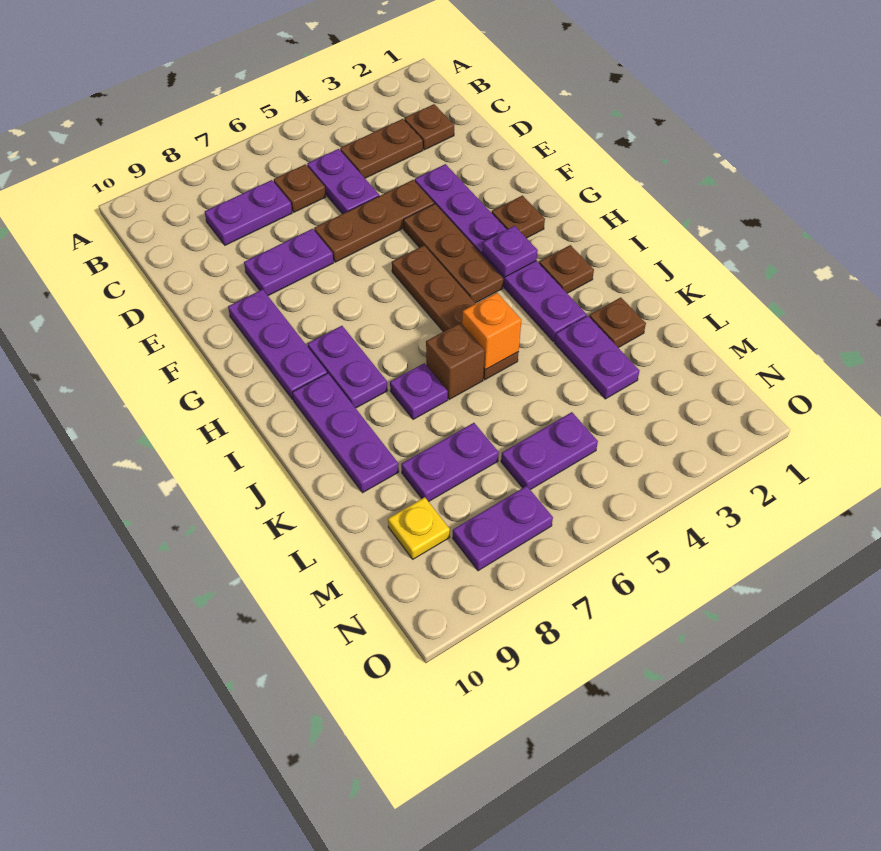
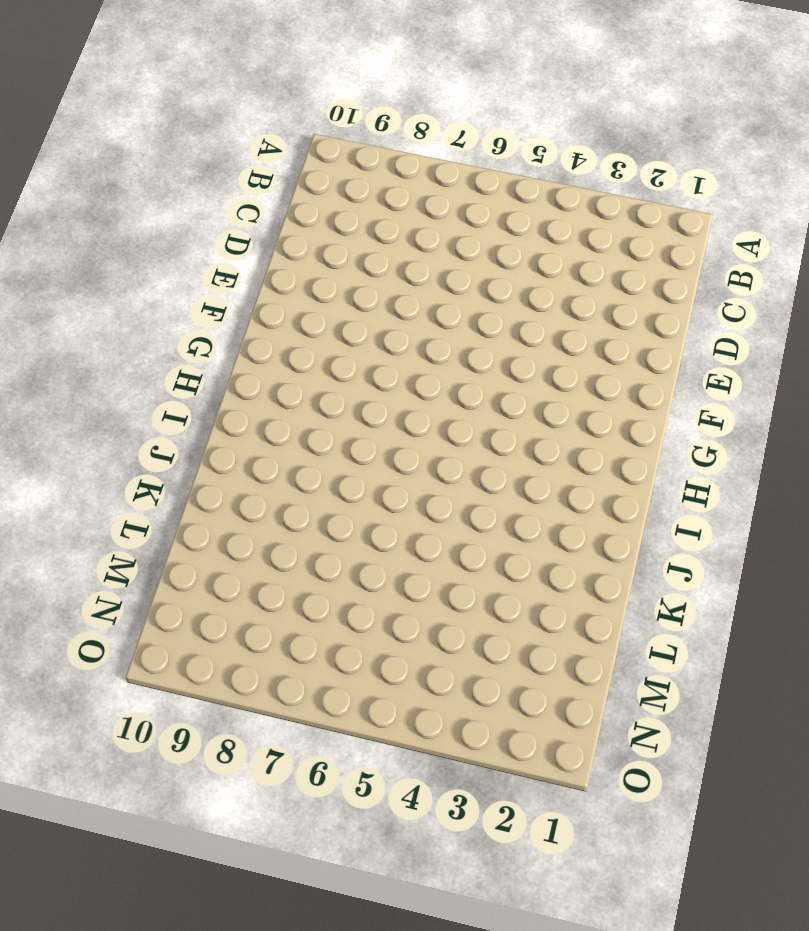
none -> brown plate C2 level 1
none -> brown plate C3:C4 level 1
none -> purple plate C5:D5 level 1

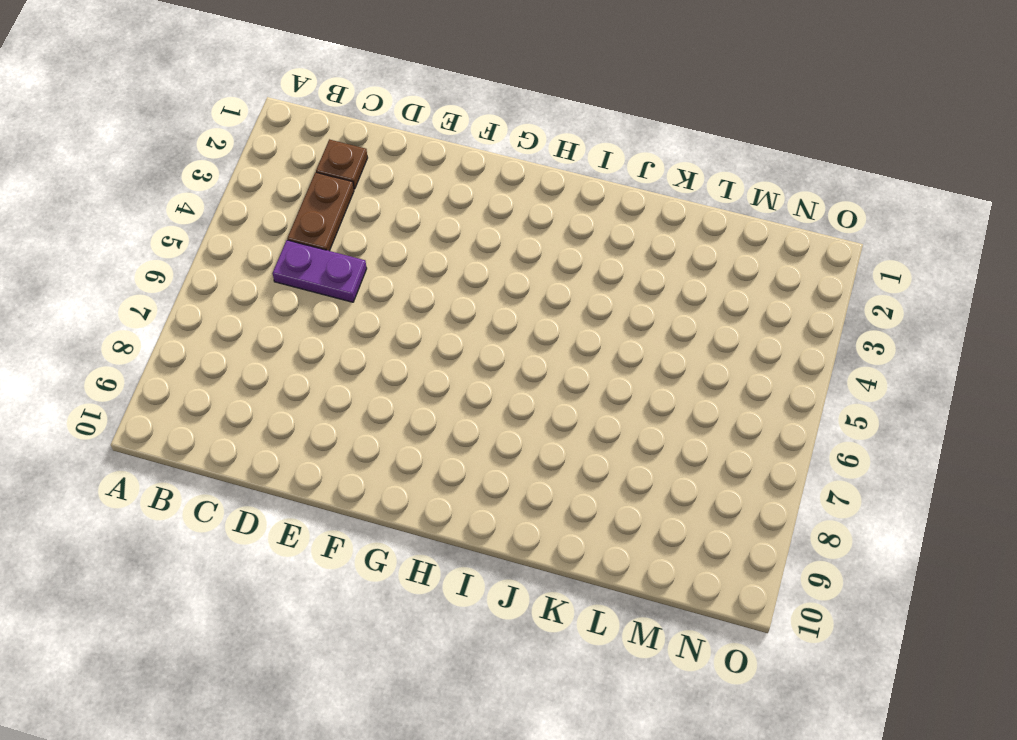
none -> brown plate C6 level 1
none -> purple plate C7:C8 level 1
none -> purple plate E3:J3 level 1

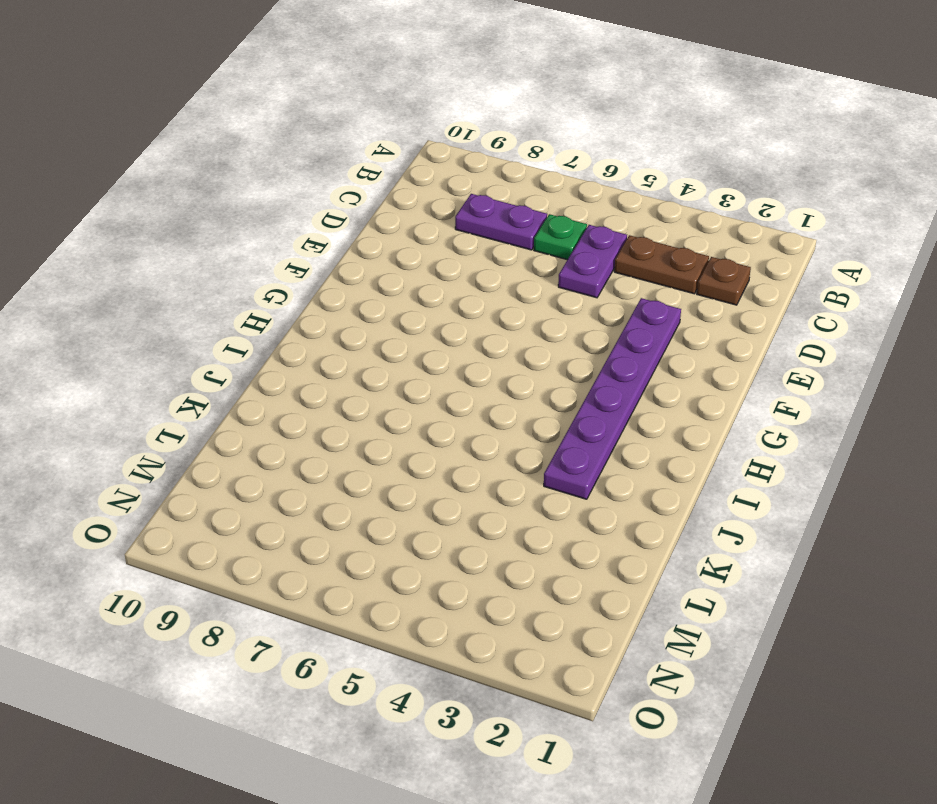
green plate C6 level 1 -> brown plate C6 level 1
none -> brown plate E4:E6 level 1
none -> purple plate E7:E8 level 1
none -> brown plate F4:H4 level 1

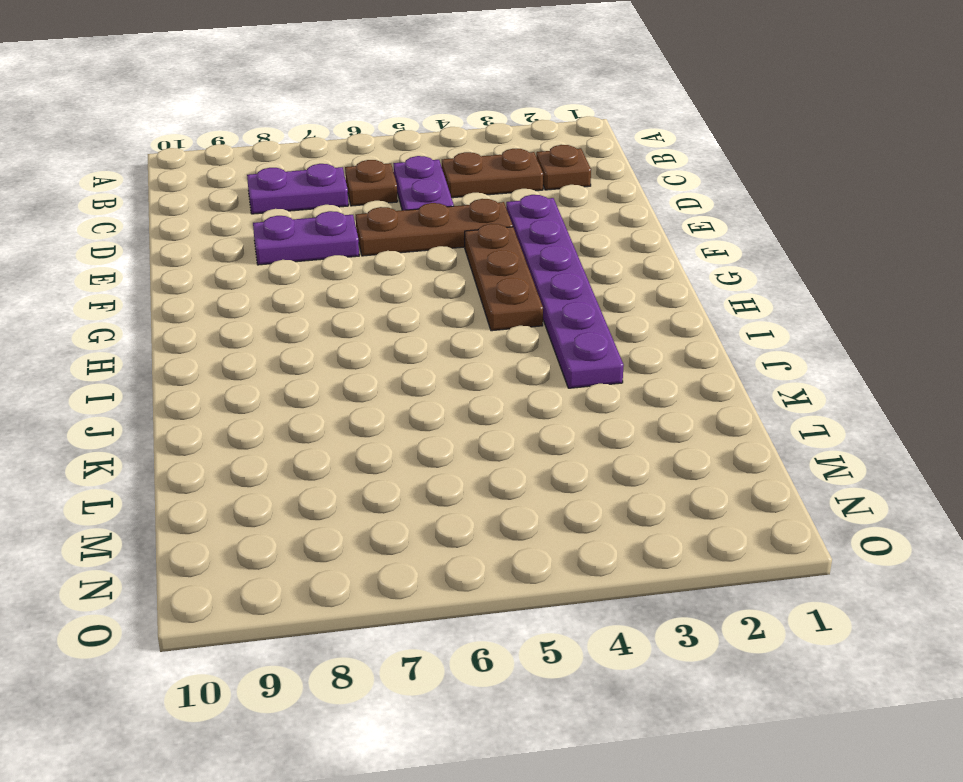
none -> purple plate F9:H9 level 1
none -> brown plate G2 level 1
none -> brown plate G5:J5 level 1

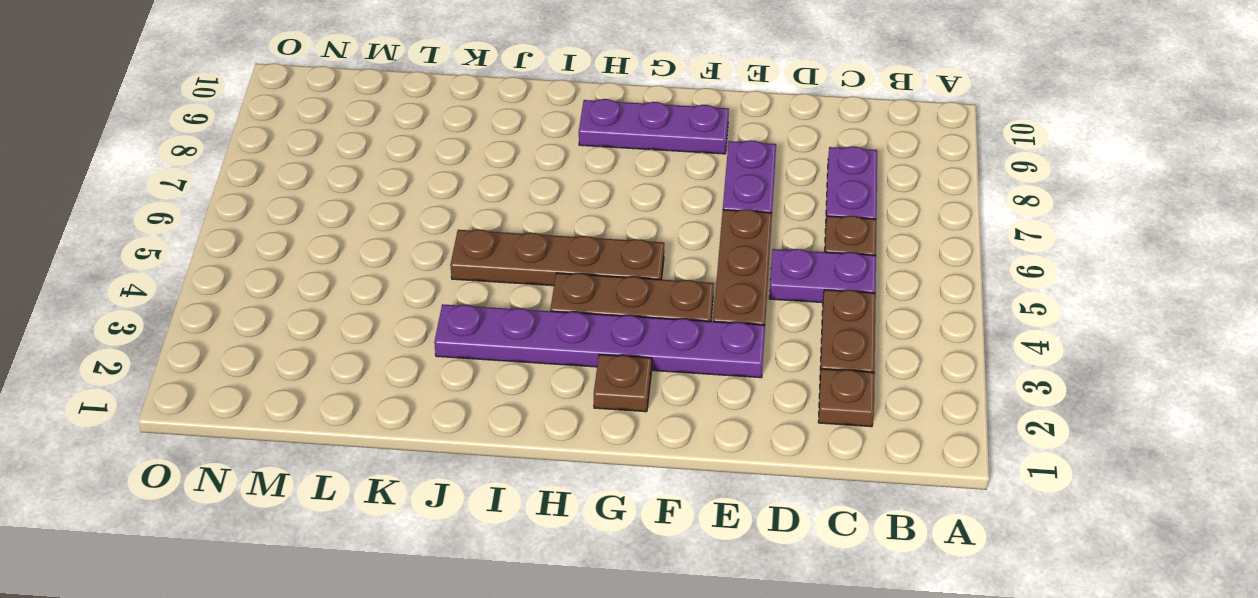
none -> purple plate H8:I8 level 1
none -> brown plate I2 level 1
none -> purple plate I9:K9 level 1

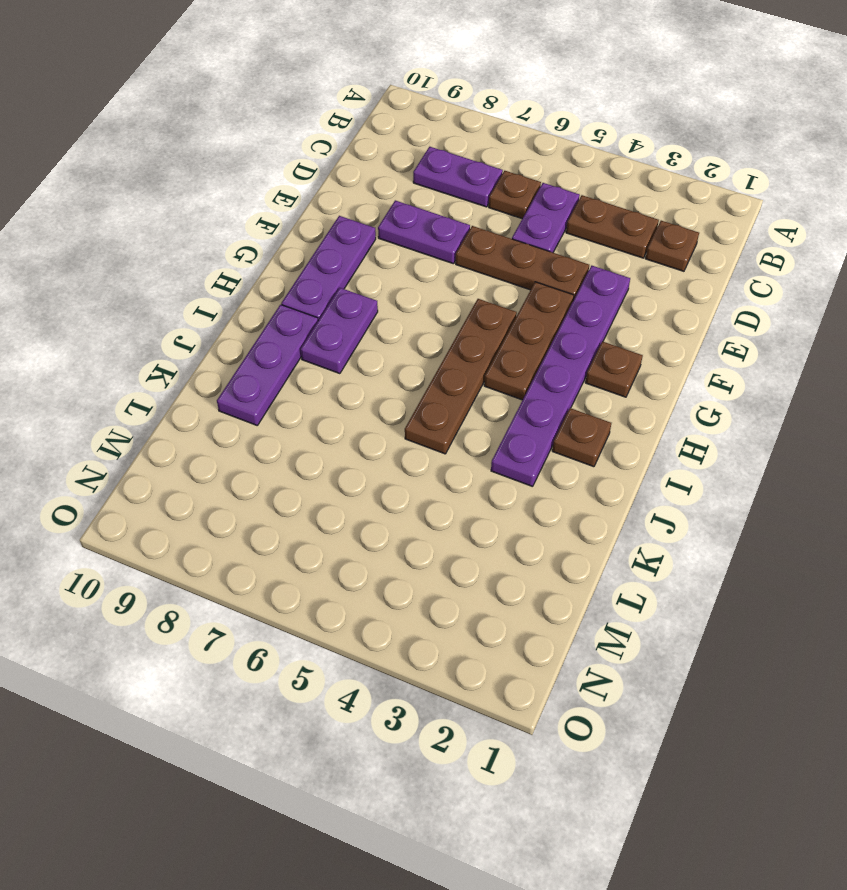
none -> brown brick J6 level 1
none -> purple plate J7 level 1
none -> brown plate K2 level 1

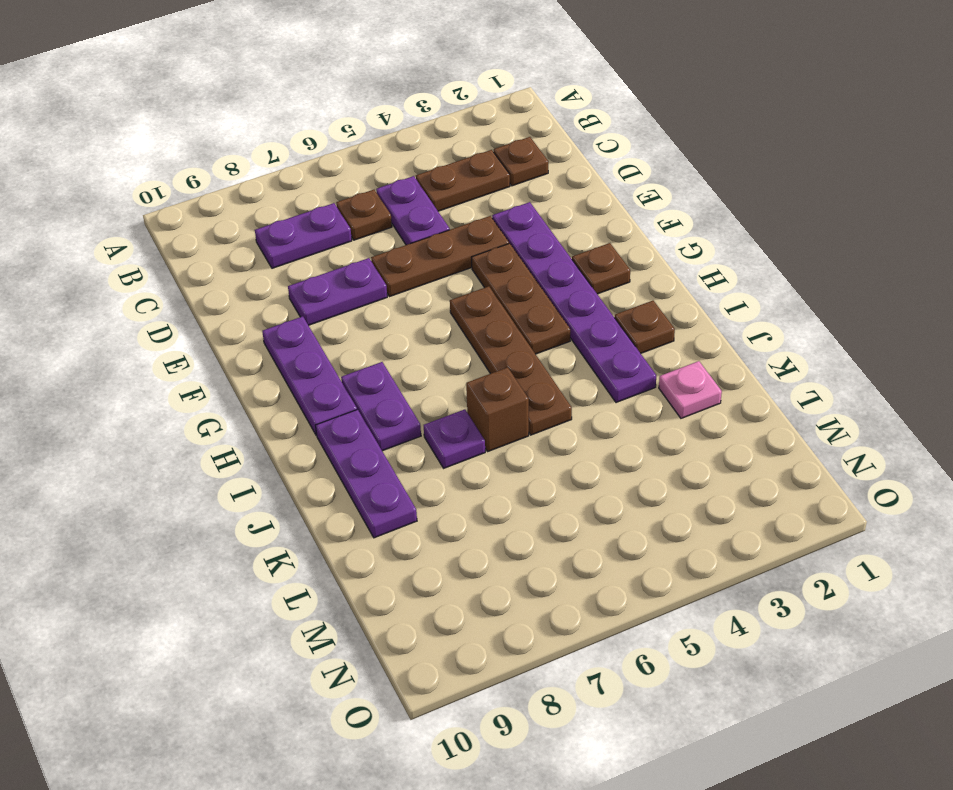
pink plate K2 level 1 -> brown plate K2 level 1
none -> purple plate K3:L3 level 1
none -> purple plate L7:L8 level 1
none -> purple plate M5:M6 level 1

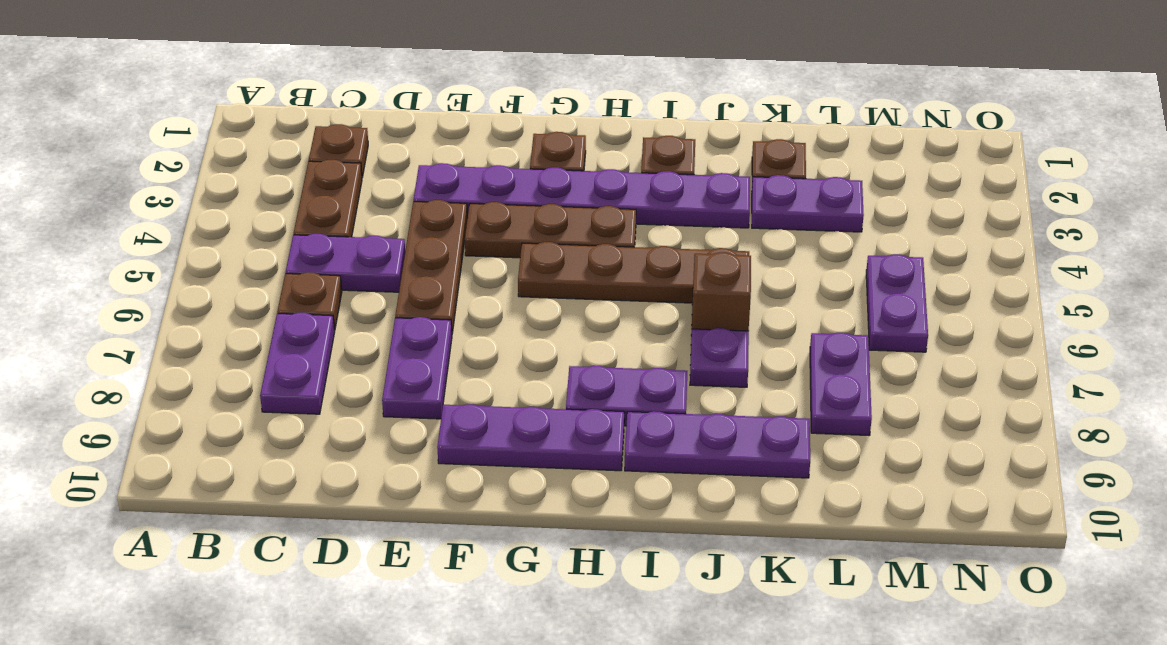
none -> yellow plate M9 level 1
none -> purple plate N7:N8 level 1
none -> purple plate H3 level 2

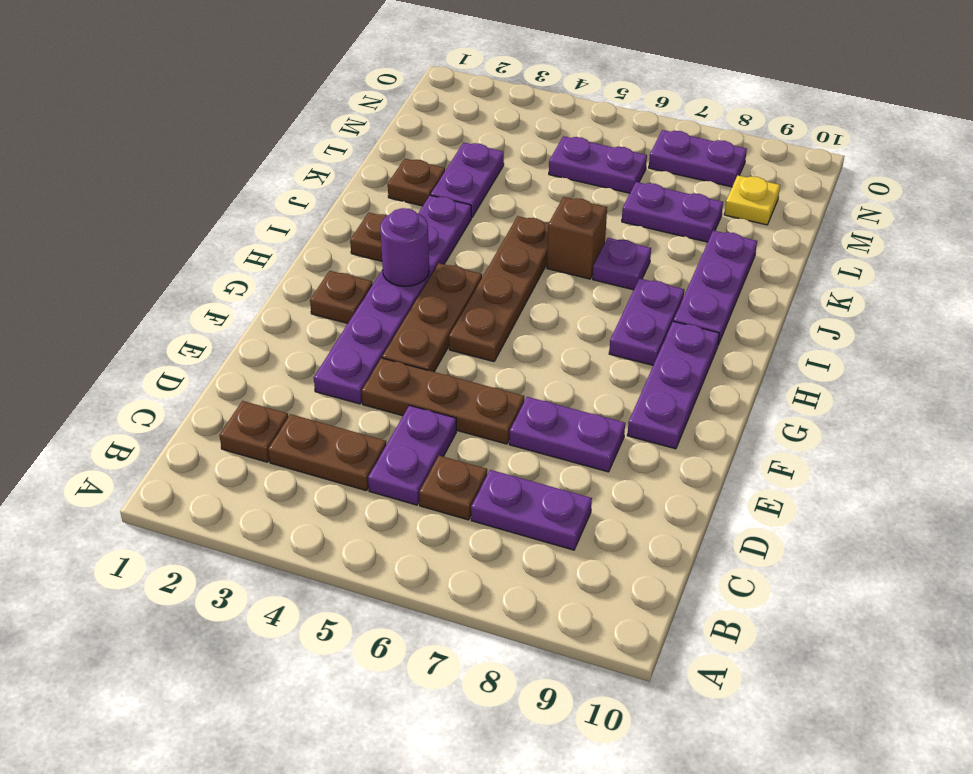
purple round brick H3 level 2 -> purple plate H3 level 2
none -> orange brick J5 level 2

